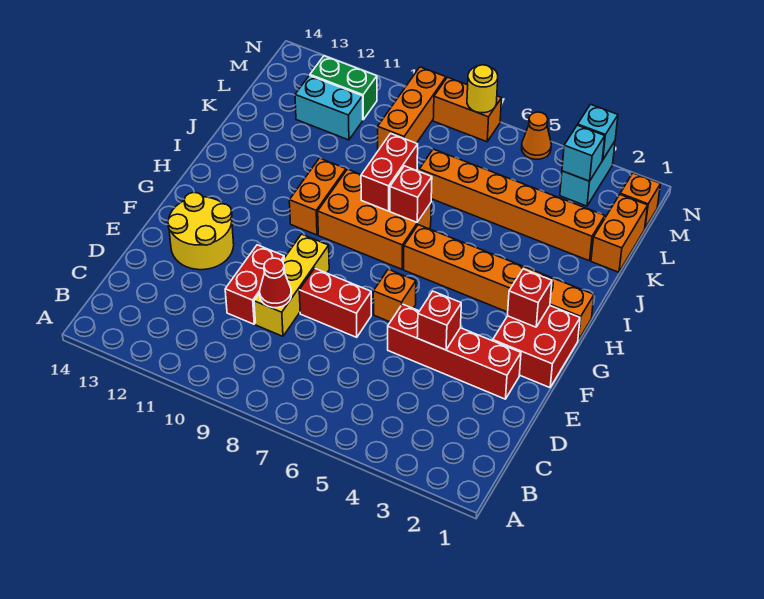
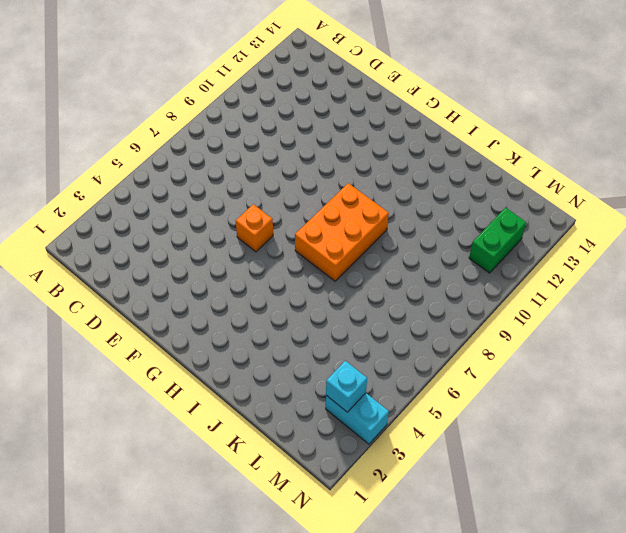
none -> yellow brick D9:F9 level 1
none -> red brick D10:E10 level 1
none -> red brick E2:E5 level 1

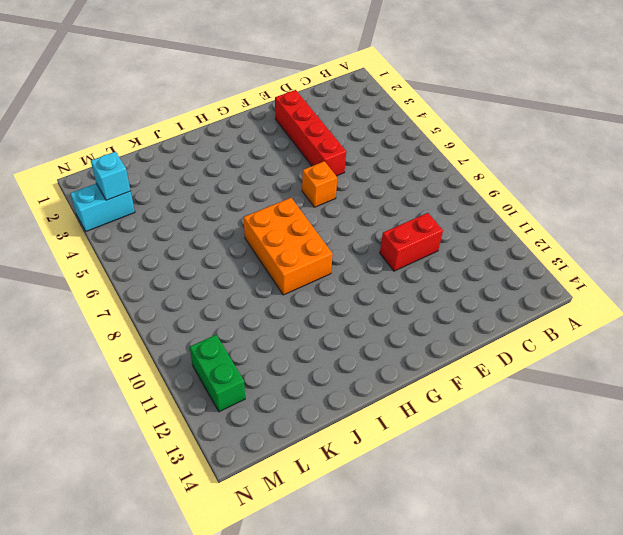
none -> yellow brick D9:F9 level 1
none -> red brick E7:E8 level 1
none -> yellow round brick E12:F13 level 1

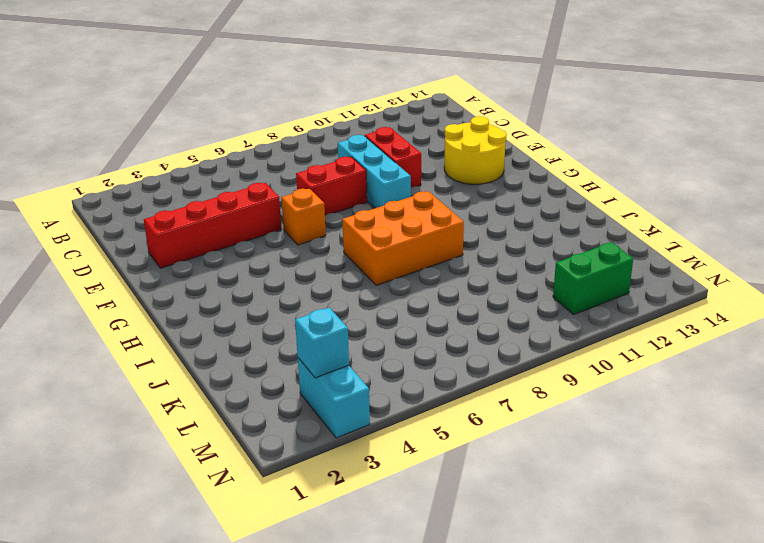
cyan brick D9:F9 level 1 -> yellow brick D9:F9 level 1
none -> red brick F1:G2 level 1
none -> orange brick H1:H6 level 1
none -> orange brick H10:I10 level 1

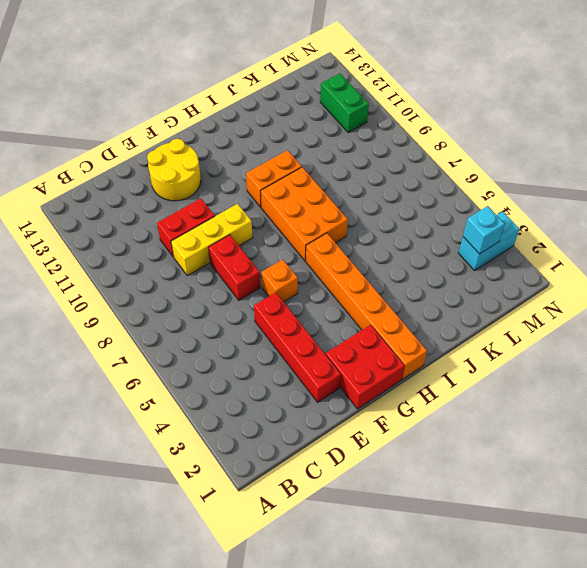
none -> orange brick K1:L1 level 1
none -> orange brick K2:K7 level 1
none -> orange brick L9:N9 level 1

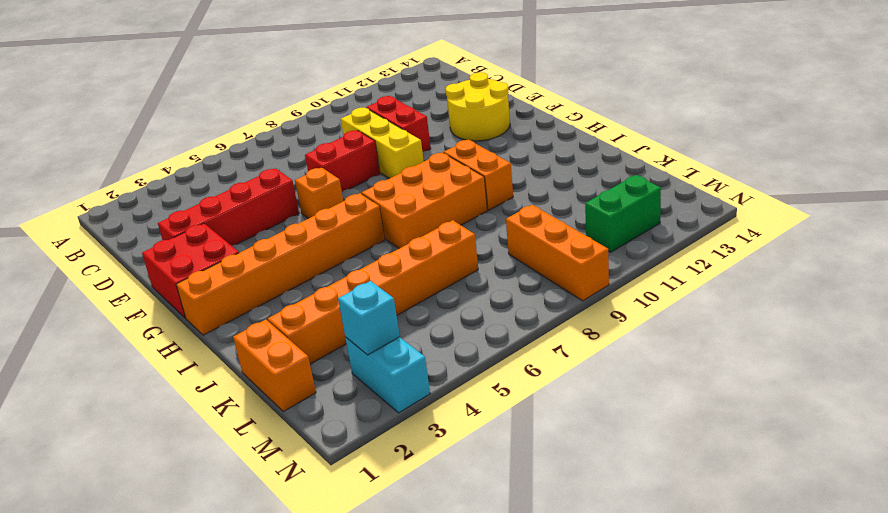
none -> cyan brick L11:L12 level 1
none -> orange brick M1 level 1
none -> orange cone N5 level 1

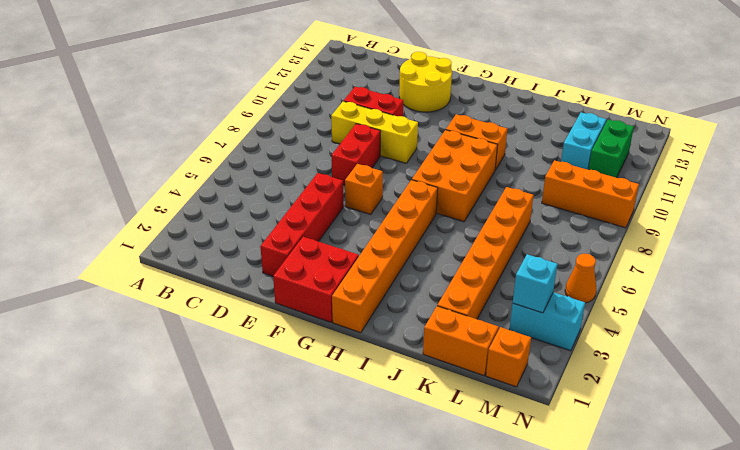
none -> orange brick N7:N8 level 1
none -> red cone D9 level 2
none -> red brick E4 level 2

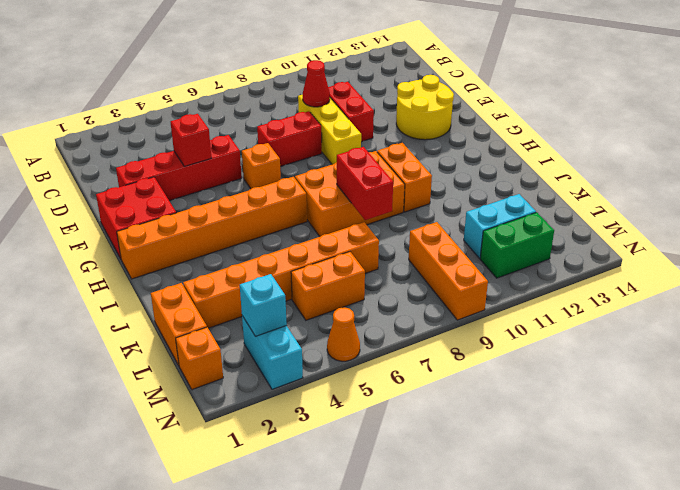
orange brick L5:L6 level 1 -> orange brick N7:N8 level 1
none -> red brick G2 level 2
none -> red brick I7 level 2
none -> cyan brick N3 level 2

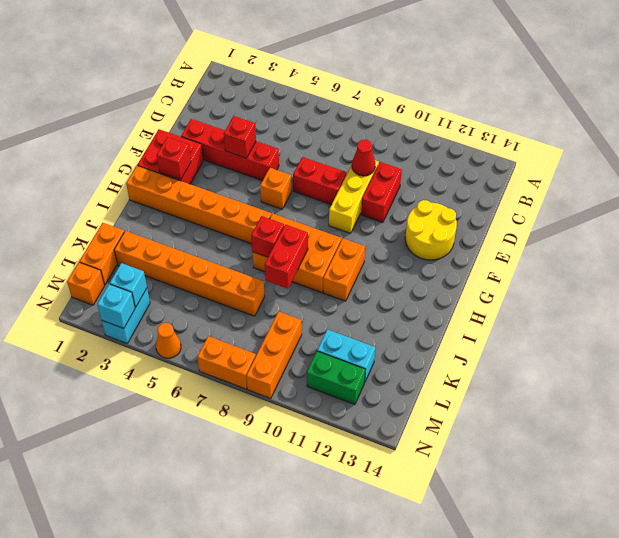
none -> yellow round brick N7 level 2

